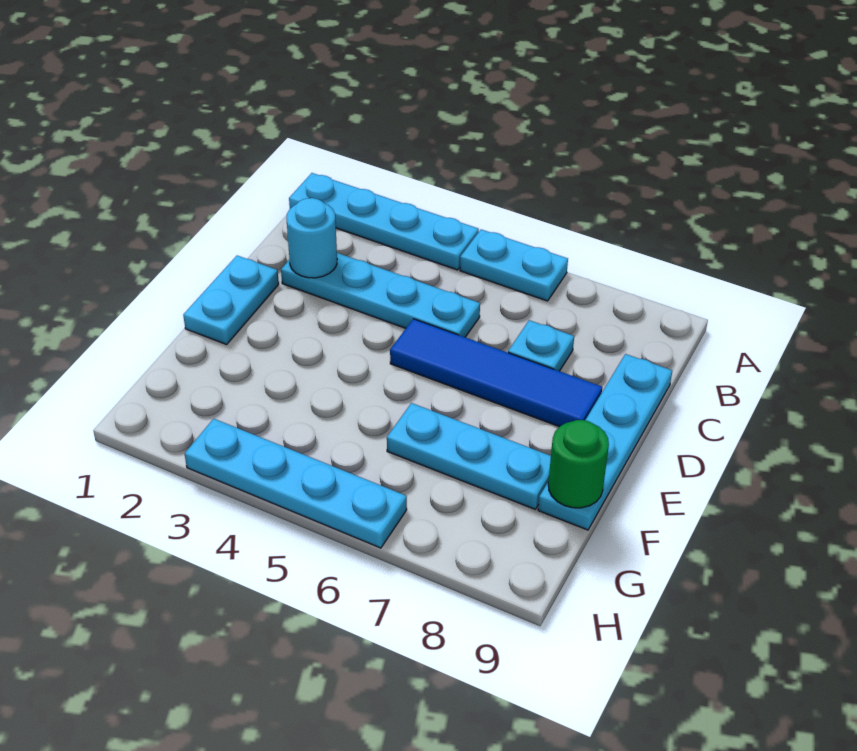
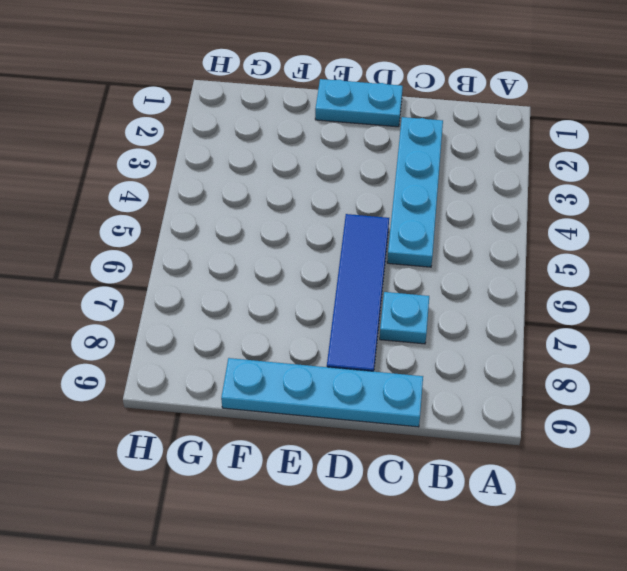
none -> cyan plate A1:A4 level 1
none -> cyan plate A5:A6 level 1

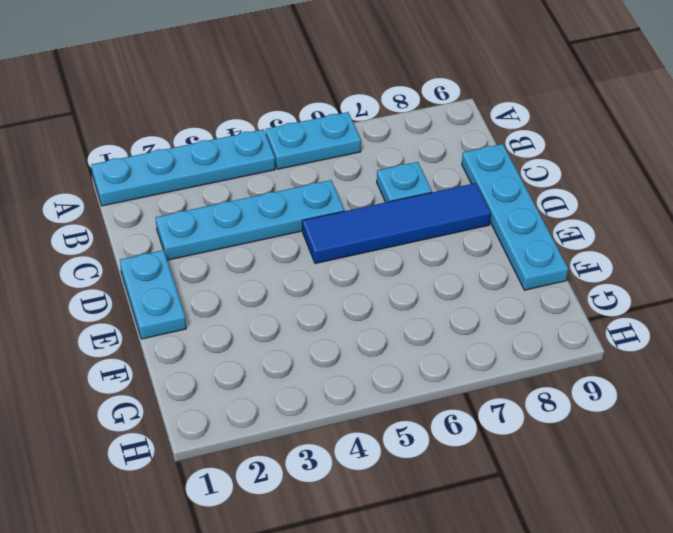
none -> cyan plate F6:F8 level 1
none -> cyan plate H3:H6 level 1

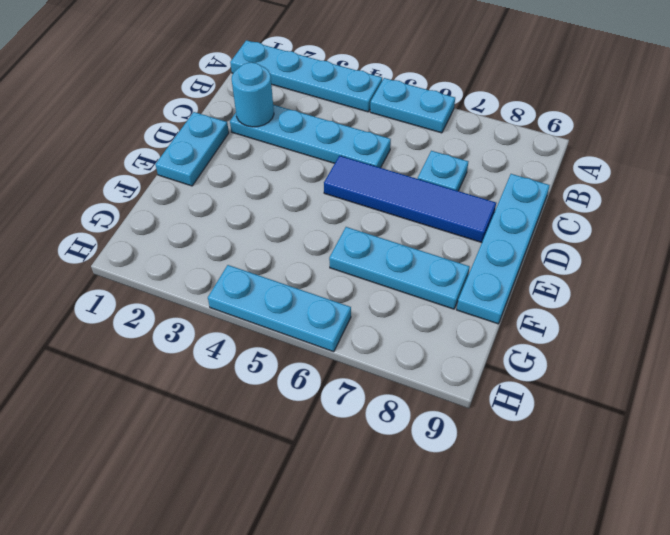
cyan plate H4:H6 level 1 -> cyan plate H3:H6 level 1
none -> green round brick F9 level 2

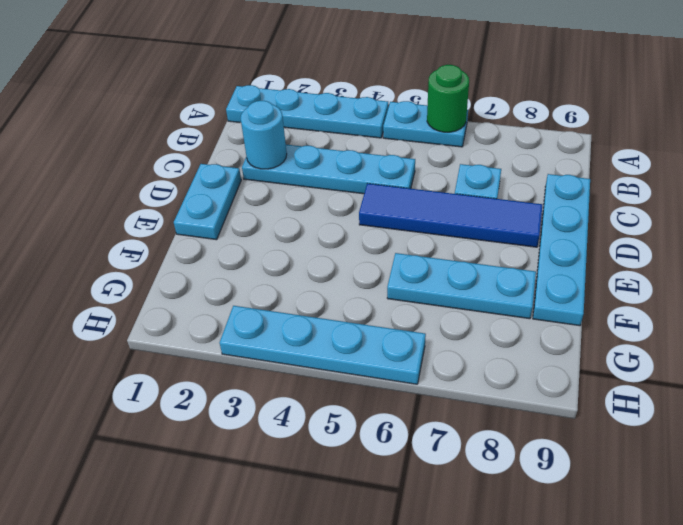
green round brick A6 level 2 -> green round brick F9 level 2

